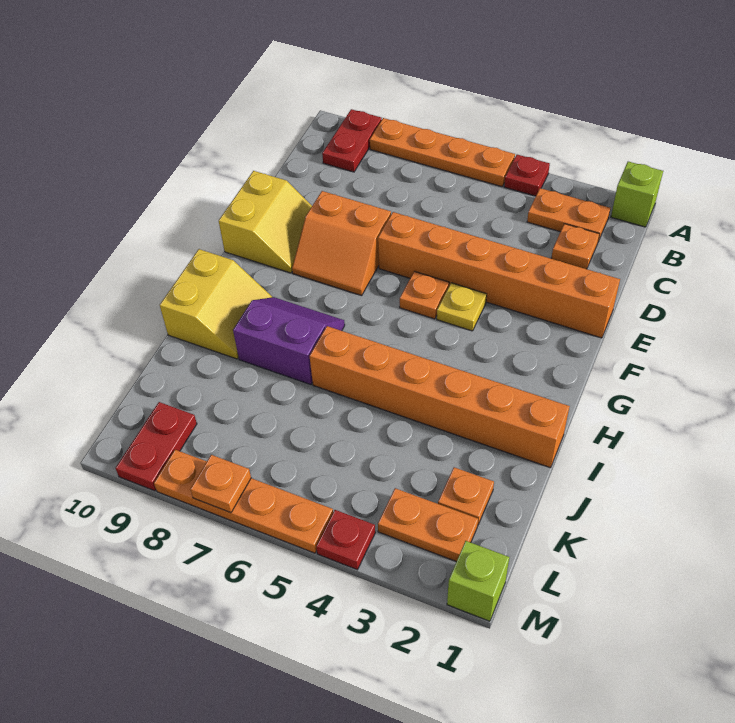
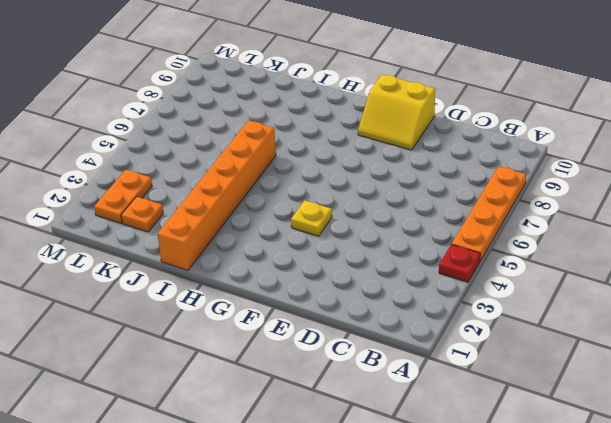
none -> lime brick A1 level 1
none -> red plate A9:B9 level 1
none -> orange plate B2:B3 level 1

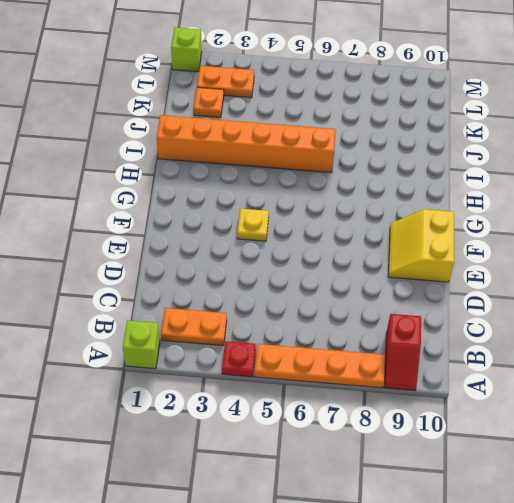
red slope A9:B9 level 1 top B -> red plate A9:B9 level 1
none -> orange plate C2 level 1
none -> orange brick E1:E6 level 1
none -> orange slope E7:F8 level 1 top E

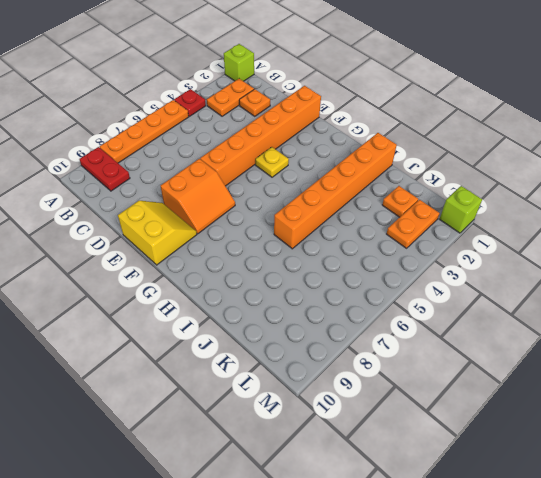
none -> orange plate F5 level 1
none -> purple slope H7:I8 level 1 top I
none -> yellow slope H9:I10 level 1 top 10

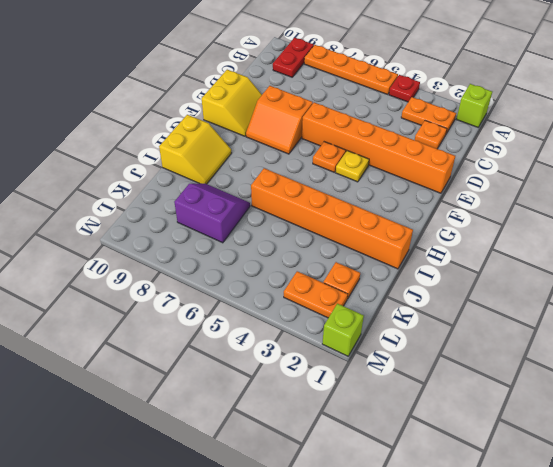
purple slope J7:K8 level 1 top K -> purple slope H7:I8 level 1 top I
none -> red plate L9:M9 level 1
none -> red plate M4 level 1
none -> orange plate M5:M8 level 1

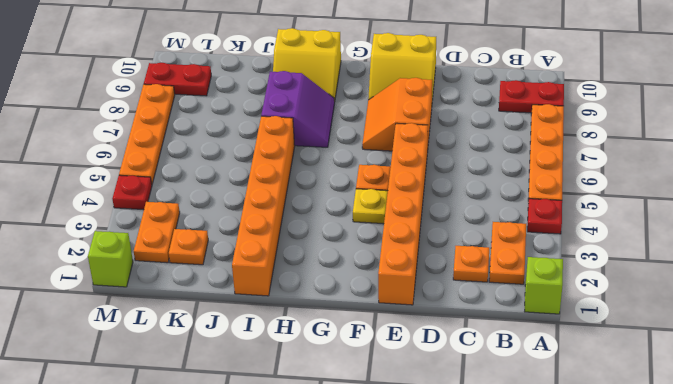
none -> orange plate M7 level 2

